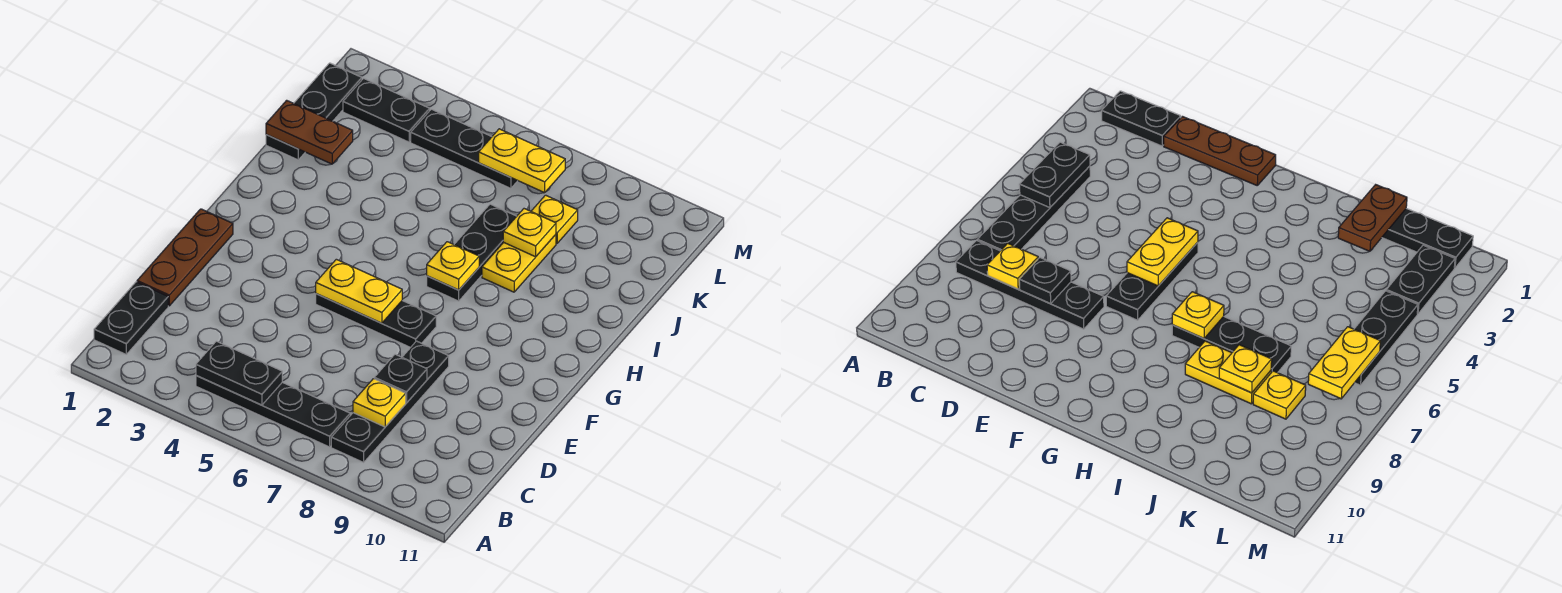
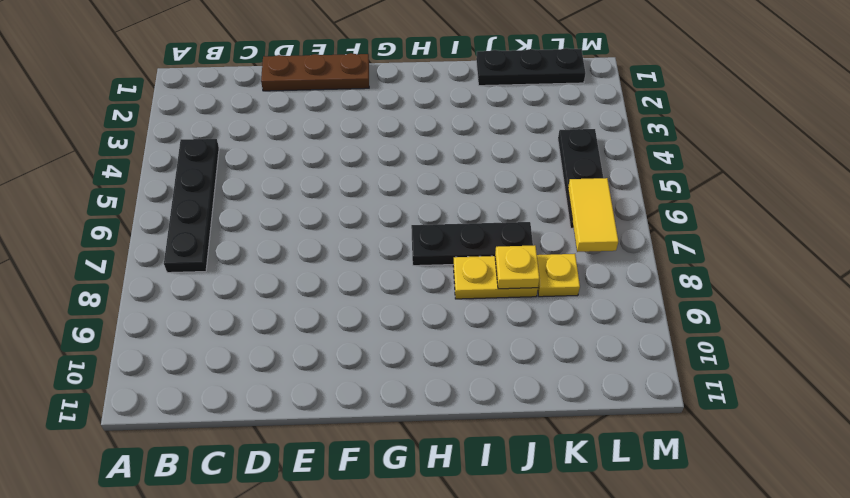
yellow tile L6:L7 level 2 -> yellow plate L6:L7 level 2
none -> black plate B1:C1 level 1
none -> black plate B8:E8 level 1
none -> black plate F5:F7 level 1

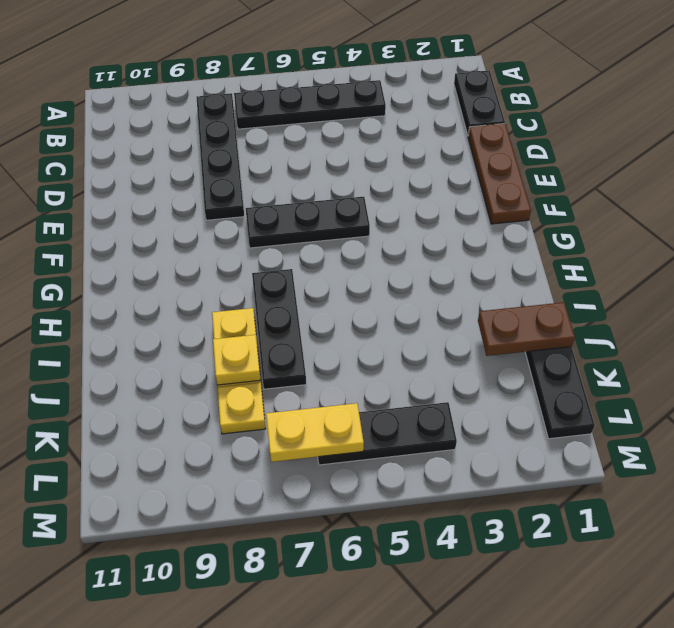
none -> black plate L2:L3 level 1
none -> black plate B4:B5 level 2
none -> yellow plate C8 level 2

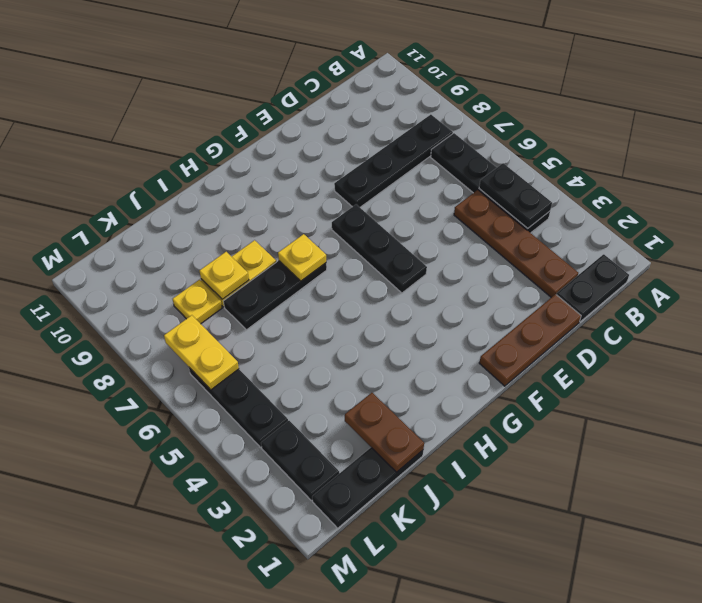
brown plate C2:C5 level 1 -> none
none -> yellow plate C8 level 2
none -> black plate D8 level 2
none -> yellow plate F5:F6 level 2

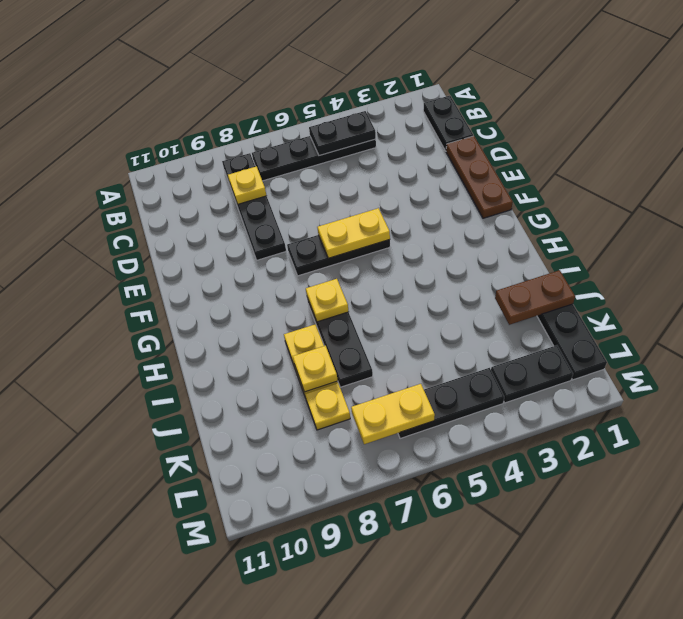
none -> black plate D8 level 2

